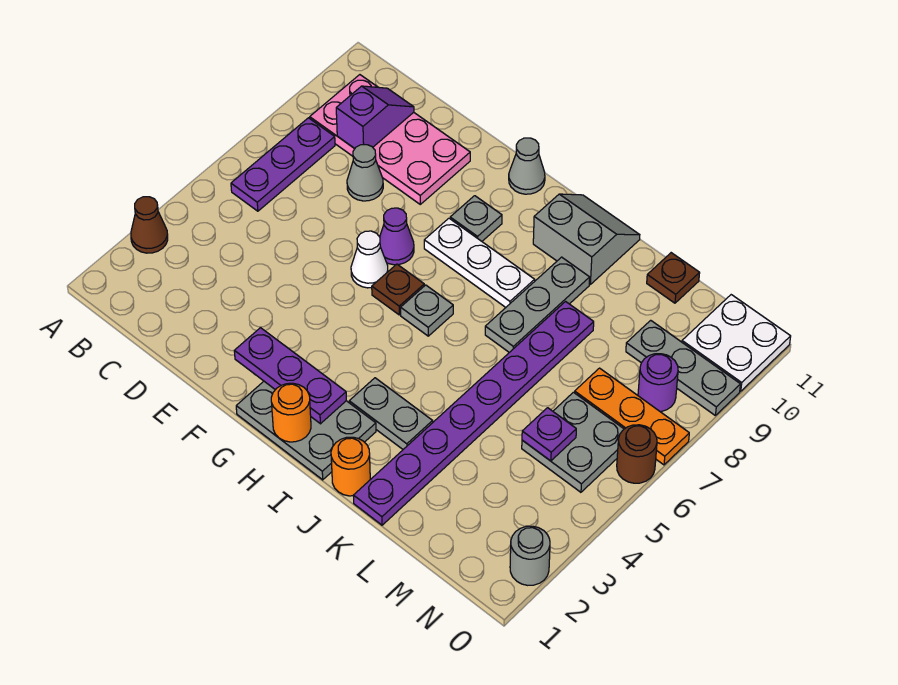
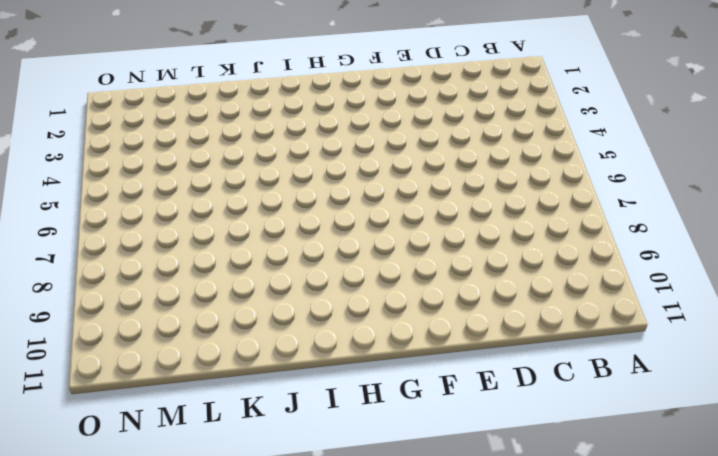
none -> brown cone A3 level 1
none -> purple plate B6:B8 level 1
none -> pink plate B9:E10 level 1

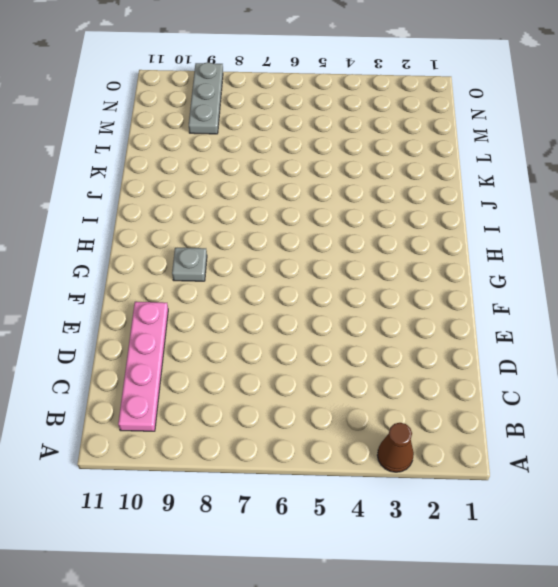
pink plate B10:E10 level 1 -> pink plate B9:E10 level 1
none -> purple plate B6:B8 level 1
none -> grey cone D8 level 1
none -> white cone F6 level 1

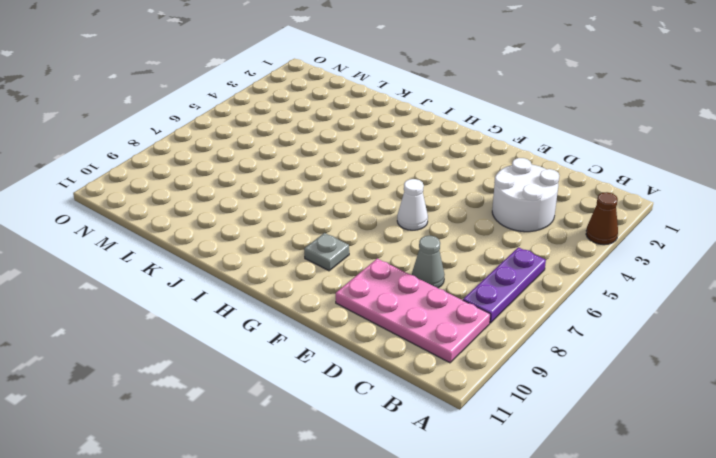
white round brick C3:D4 level 1 -> none
none -> purple cone F7 level 1
none -> grey plate G1:I2 level 1
none -> brown plate G6 level 1

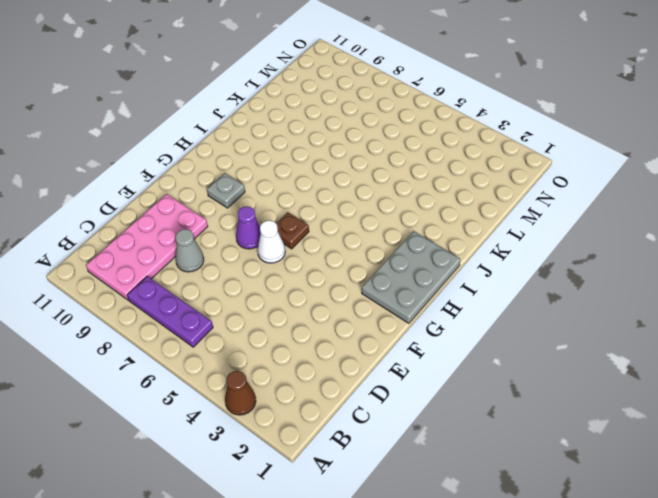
none -> white plate G8:I8 level 1
none -> grey cone G11 level 1
none -> grey plate H6 level 1

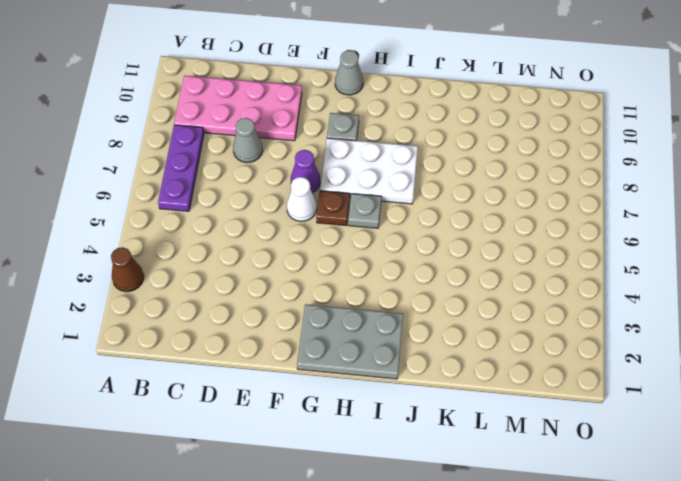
white plate G7:I8 level 1 -> white plate G8:I8 level 1
none -> grey plate I3:J3 level 1
none -> grey slope I10:J11 level 1 top 10
none -> orange round brick J1 level 1

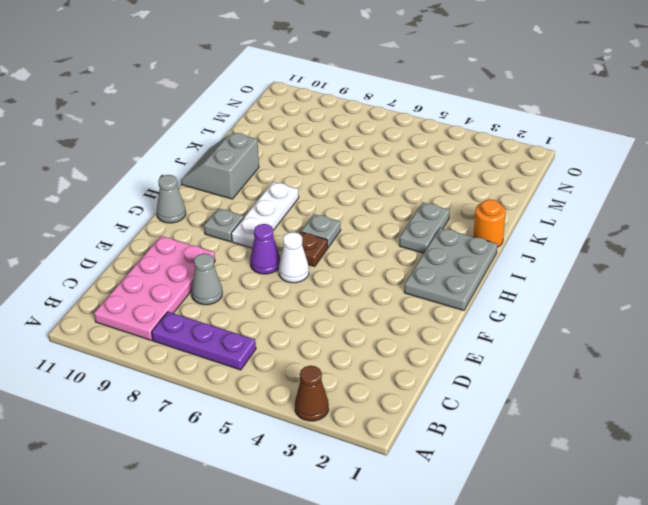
none -> grey plate J7:J9 level 1
none -> purple plate K1:K8 level 1
none -> brown plate L11 level 1

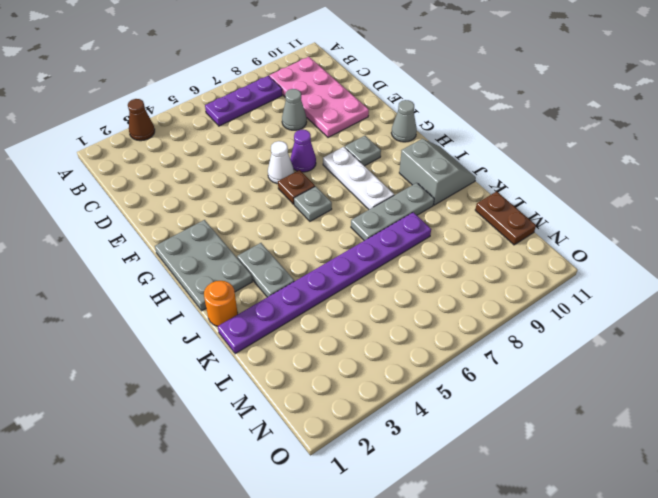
brown plate L11:M11 level 1 -> brown plate L11 level 1
none -> grey plate M5:N6 level 1
none -> orange plate M7:O7 level 1
none -> grey plate M9:O9 level 1

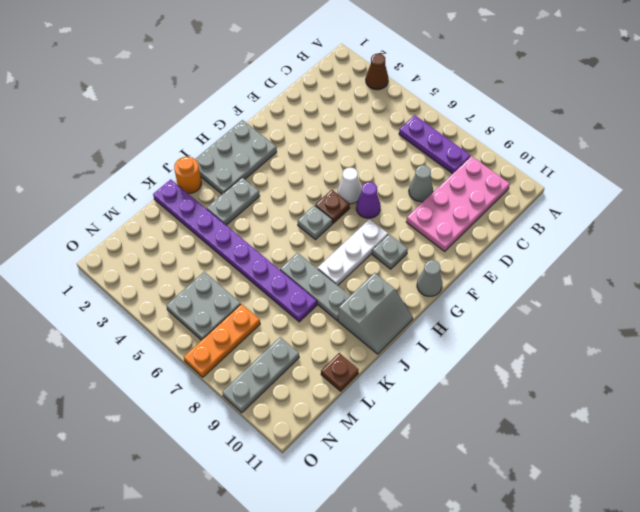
none -> purple round brick N8 level 1
none -> white plate N10:O11 level 1
none -> grey round brick O2 level 1

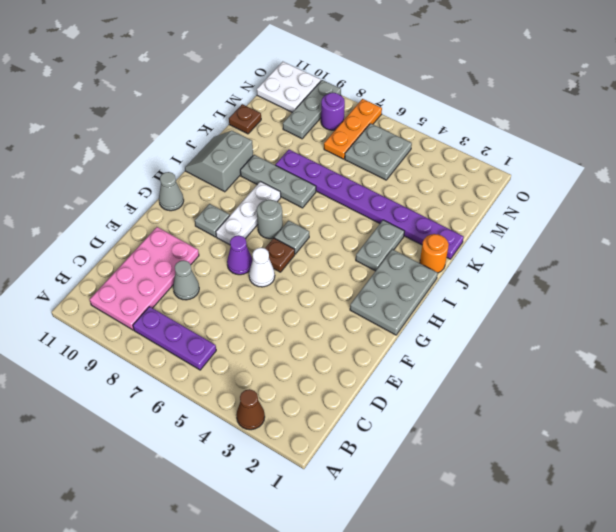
grey round brick H7 level 1 -> grey round brick O2 level 1
none -> brown round brick O6 level 1
none -> purple slope C9:C10 level 2 top 9
none -> purple plate F2:H2 level 2

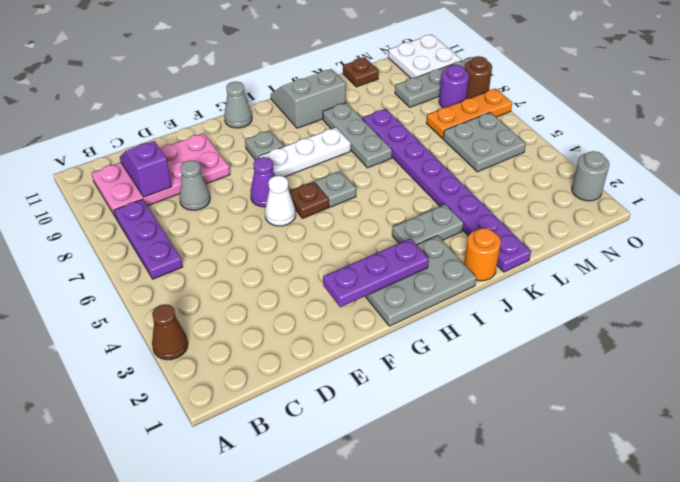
brown round brick O8 level 1 -> brown round brick O6 level 1
none -> orange round brick H1 level 2
none -> purple plate M5 level 2

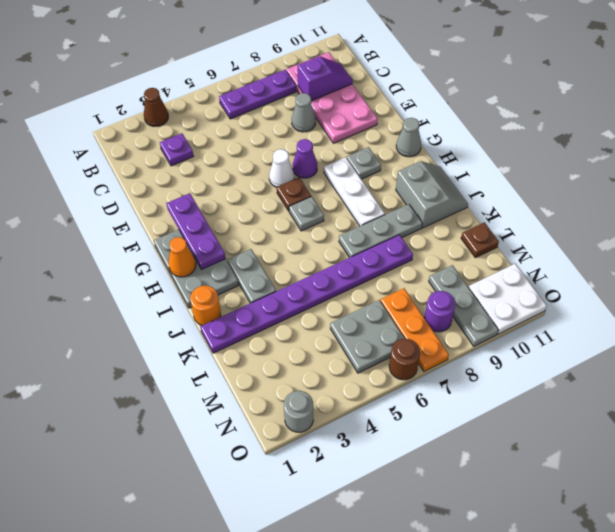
purple plate C3 level 1 -> purple plate M5 level 2
orange cone H1 level 2 -> orange round brick H1 level 2

